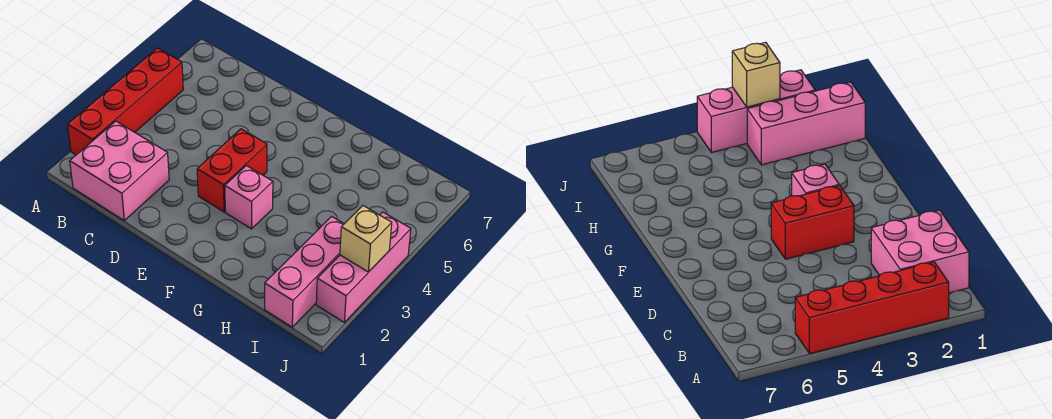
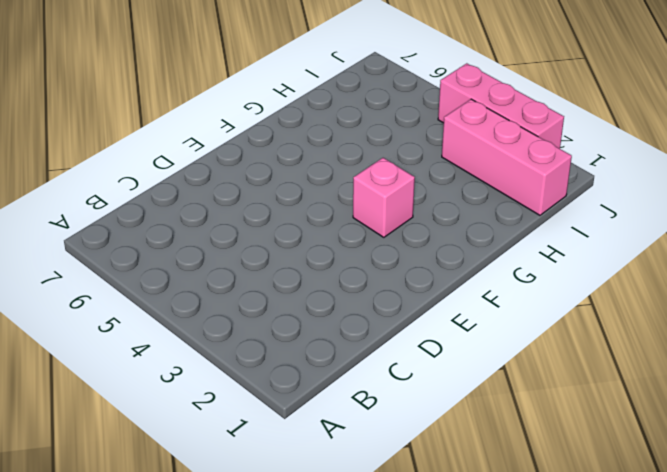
none -> red brick A2:A5 level 1
none -> pink brick B1:C2 level 1

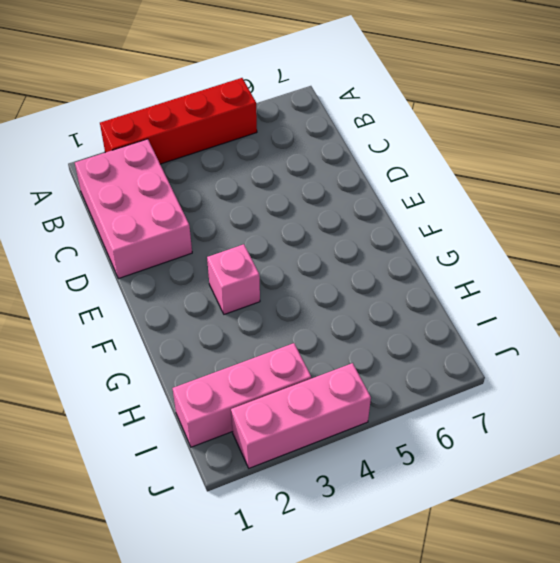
pink brick B1:D2 level 1 -> pink brick B1:C2 level 1
none -> red brick E3:E4 level 1
none -> tan brick J3 level 2

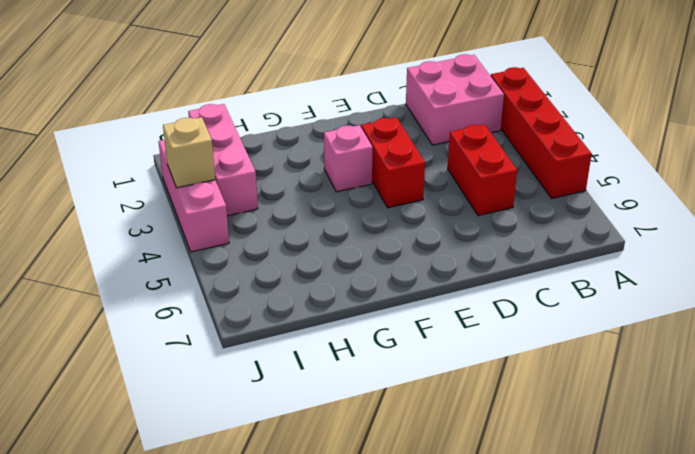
red brick C4:C5 level 1 -> none

